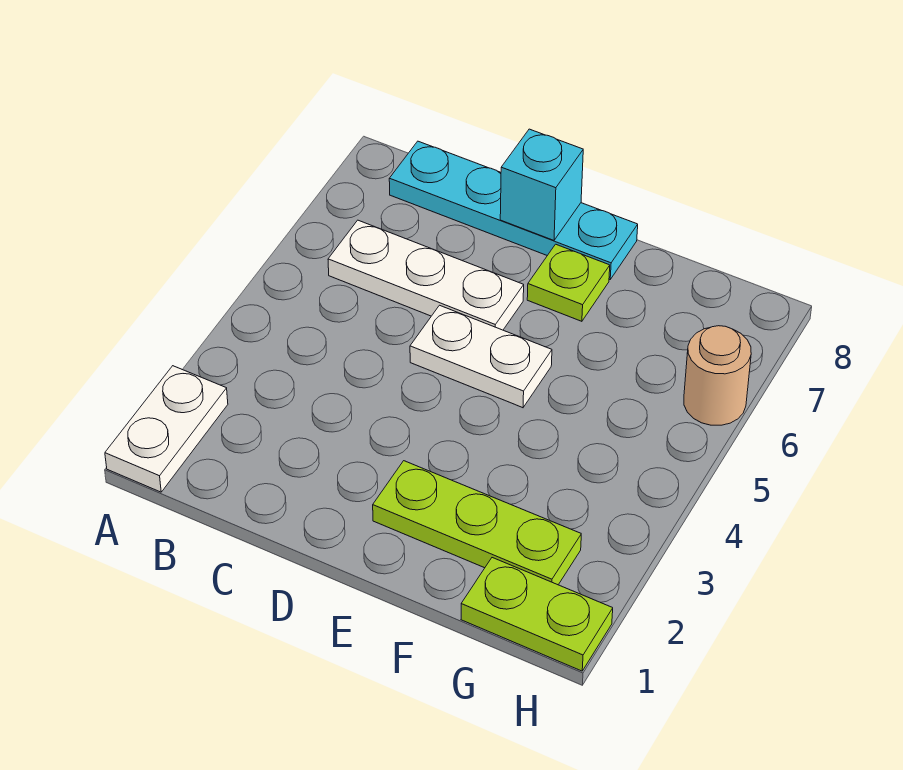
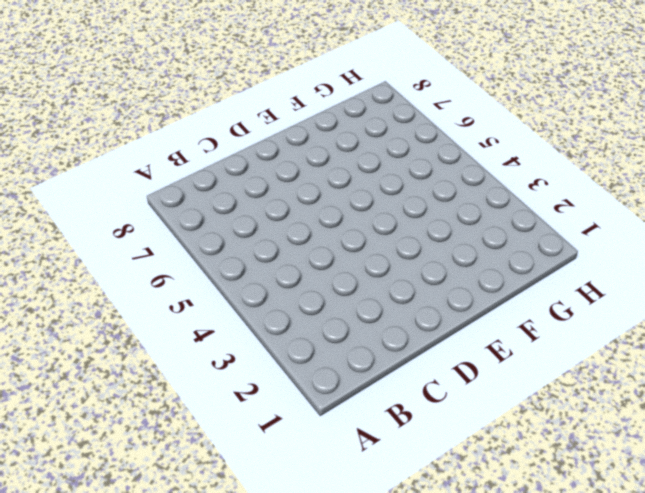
none -> white plate A1:A2 level 1
none -> white plate B6:D6 level 1

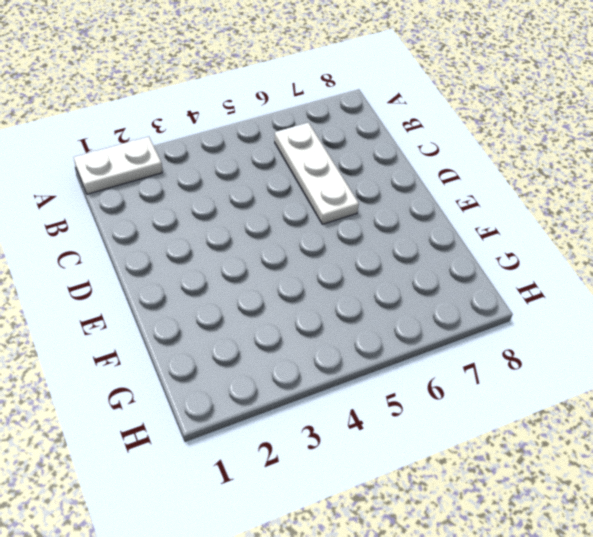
none -> cyan plate B8:E8 level 1
none -> white plate D5:E5 level 1

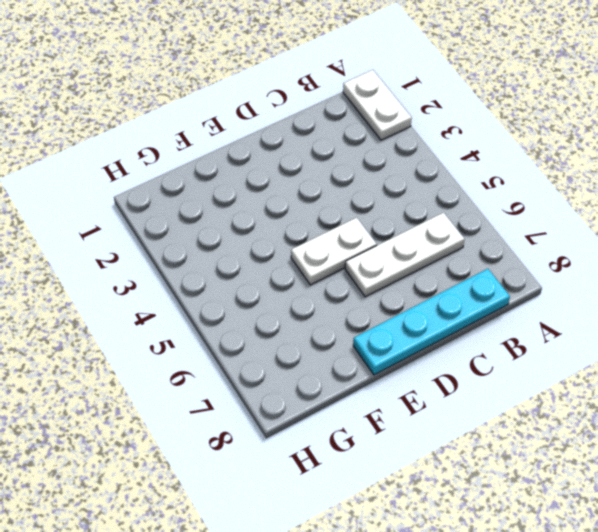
none -> lime plate E2:G2 level 1
none -> lime plate E7 level 1

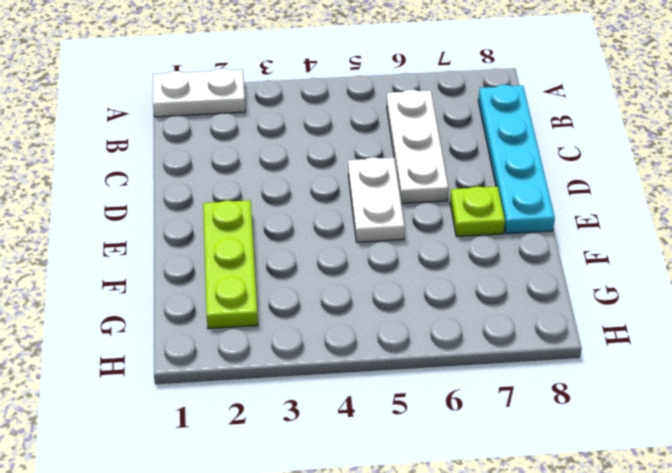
none -> lime plate G1:H1 level 1
none -> tan round brick H6 level 1

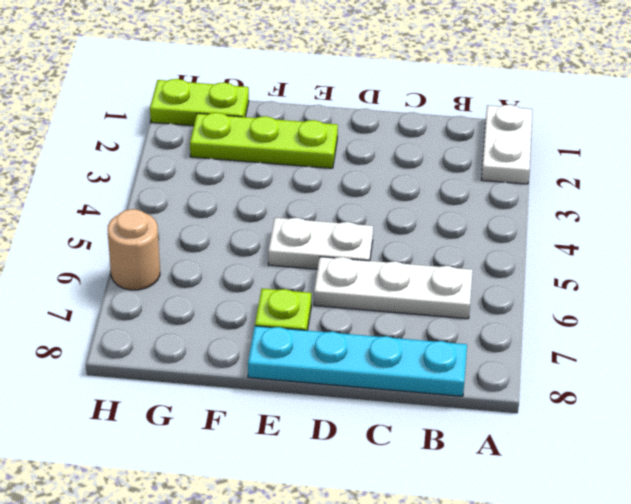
none -> cyan brick D8 level 2

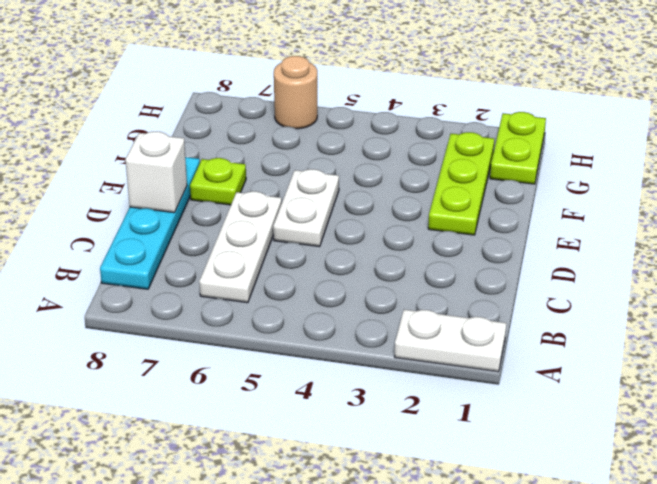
white brick D8 level 2 -> cyan brick D8 level 2

